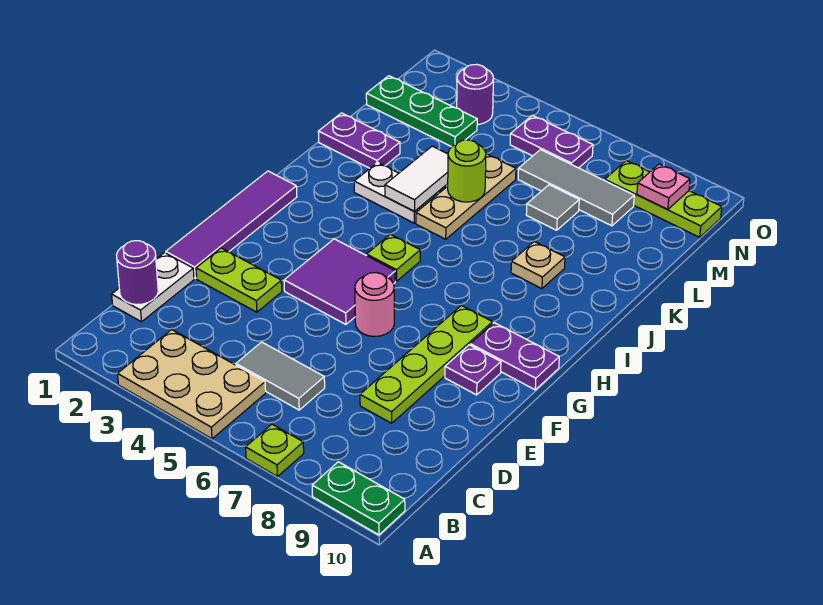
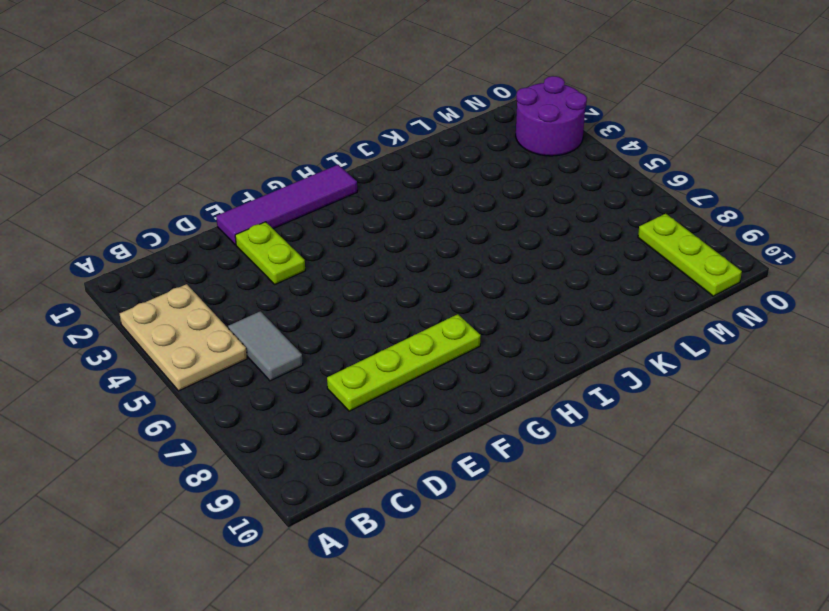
purple round brick N2:O3 level 1 -> purple round brick N3 level 1
none -> lime plate A7 level 1
none -> green plate A9:A10 level 1
none -> white plate C1:D1 level 1

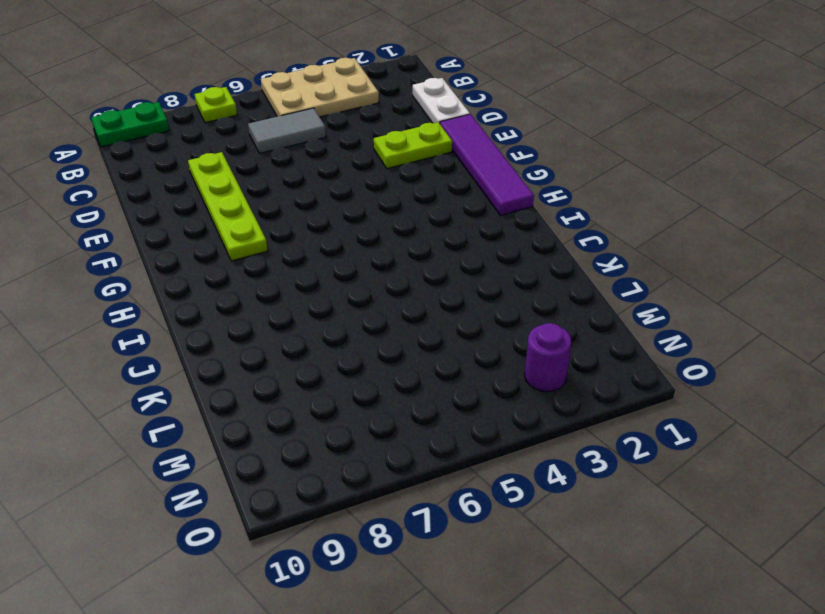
none -> purple tile F4:G5 level 1
none -> pink round brick F6 level 1
none -> purple plate F9 level 1

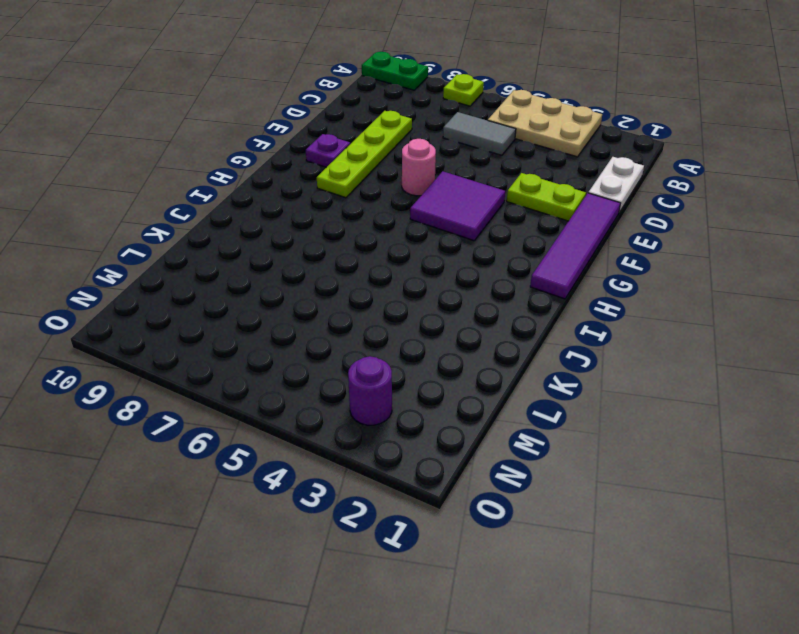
none -> purple plate G9:G10 level 1
none -> lime plate H5 level 1
none -> white plate J3:J4 level 1

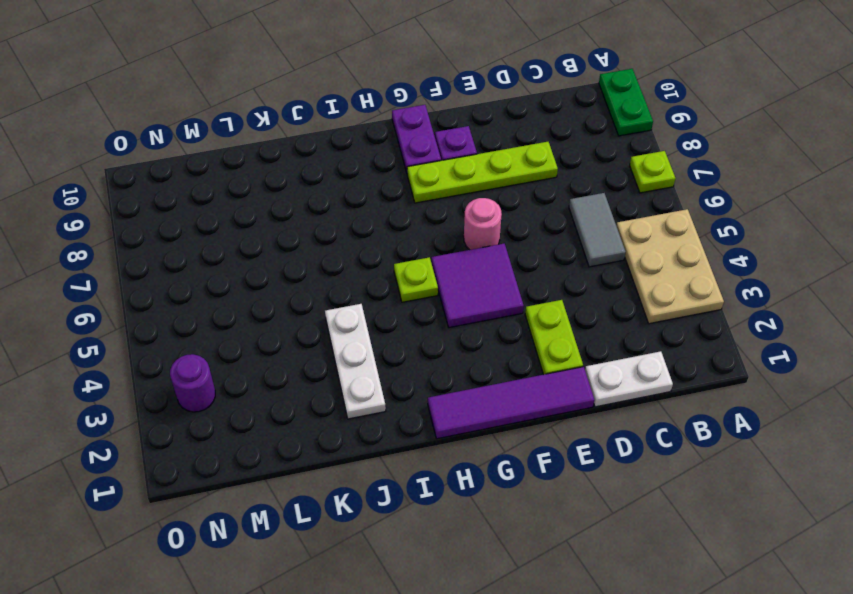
white plate J2:J4 level 1 -> white plate J3:J4 level 1
none -> tan plate J5:L5 level 1
none -> tan plate J8 level 1
none -> purple plate K1:K2 level 1

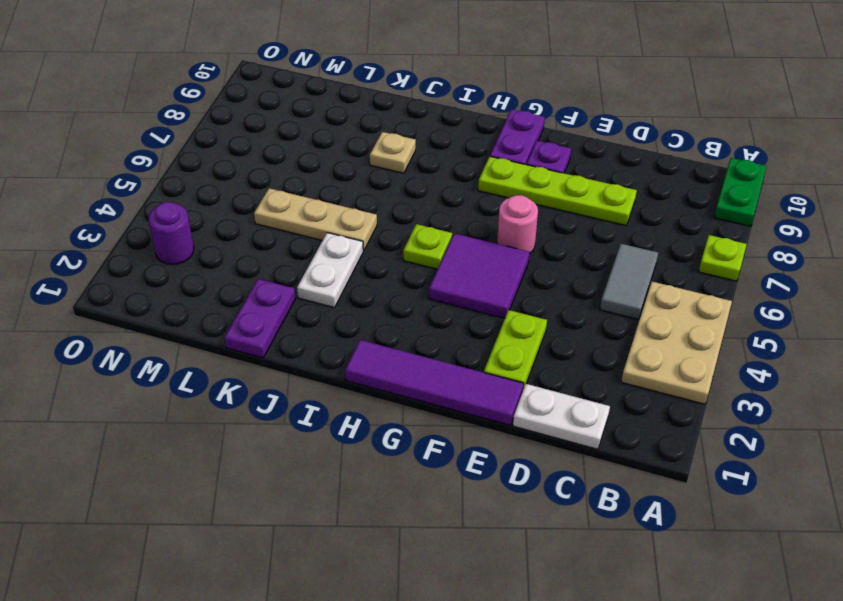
none -> grey tile L7 level 1
none -> green plate M1:M3 level 1
none -> grey tile M6:M8 level 1

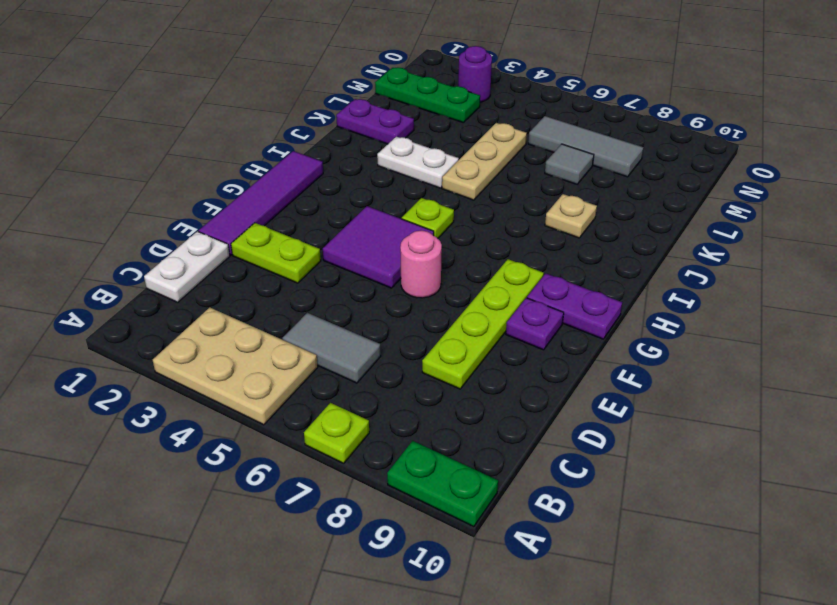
none -> purple plate N5:N6 level 1
none -> lime plate N8:N10 level 1
none -> purple round brick C1 level 2

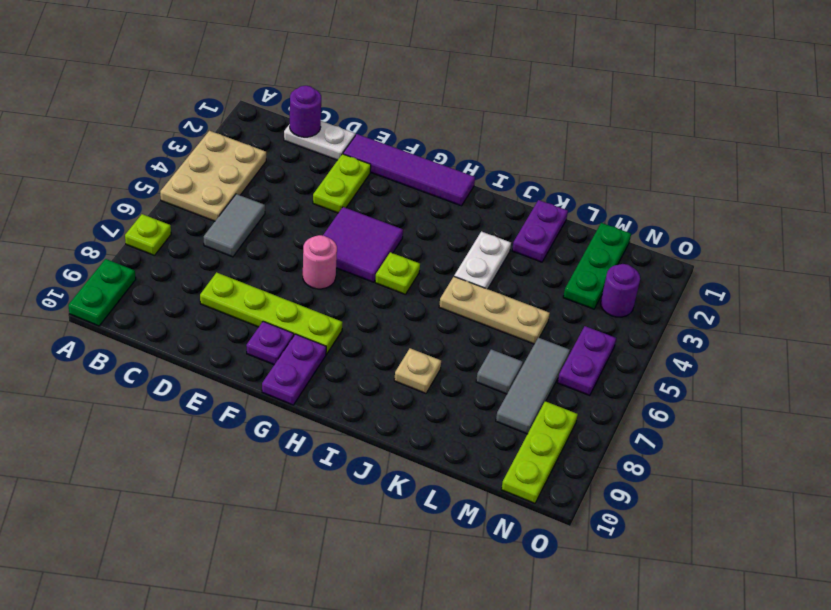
none -> white tile J4:K4 level 2
none -> lime round brick K5 level 2
none -> pink plate N9 level 2

